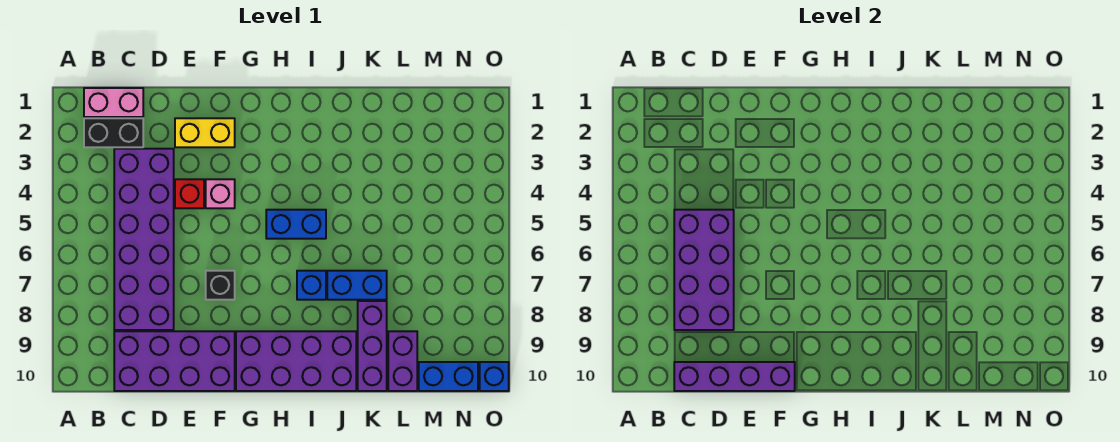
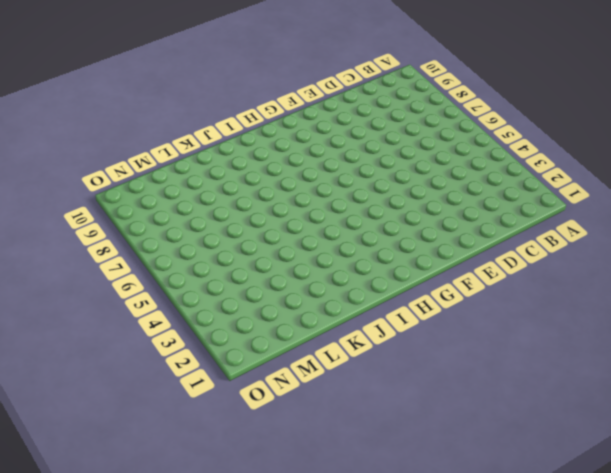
none -> pink brick B1:C1 level 1
none -> black brick B2:C2 level 1
none -> purple brick C3:D8 level 1

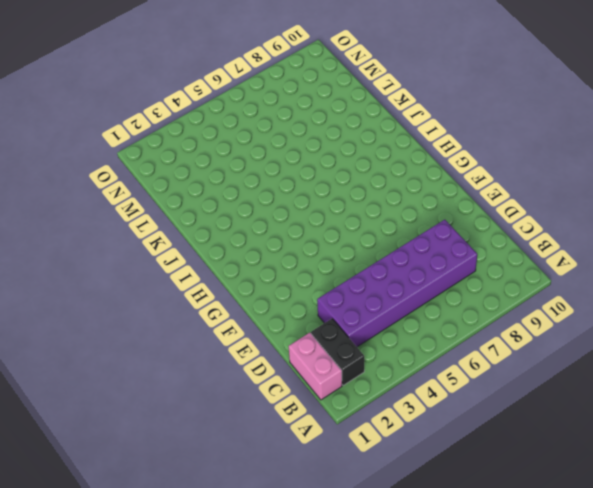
none -> purple brick C9:F10 level 1
none -> yellow brick E2:F2 level 1
none -> red brick E4 level 1

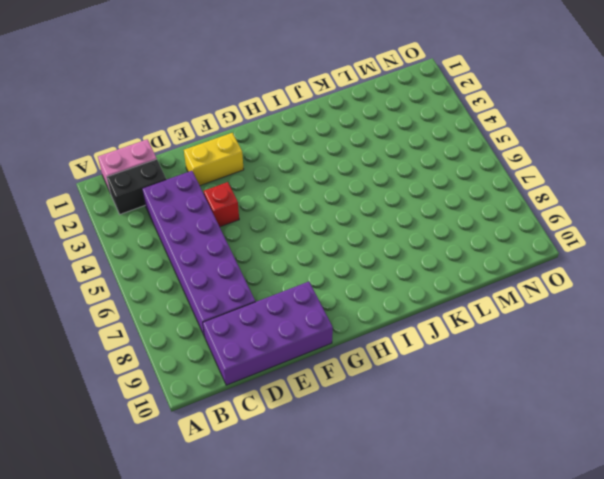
none -> pink brick F4 level 1
none -> black brick F7 level 1
none -> purple brick G9:J10 level 1

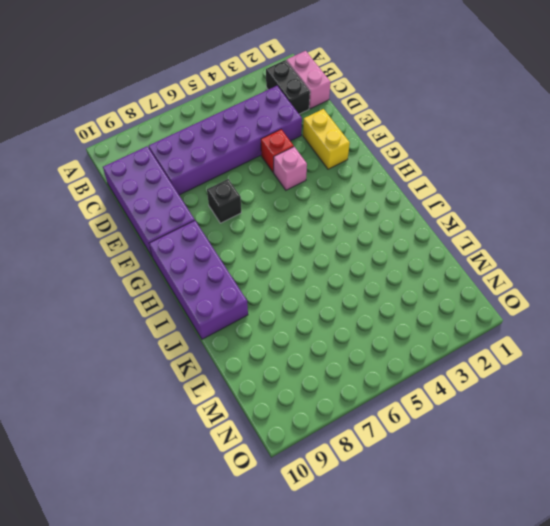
none -> blue brick H5:I5 level 1
none -> blue brick I7 level 1
none -> blue brick J7:K7 level 1

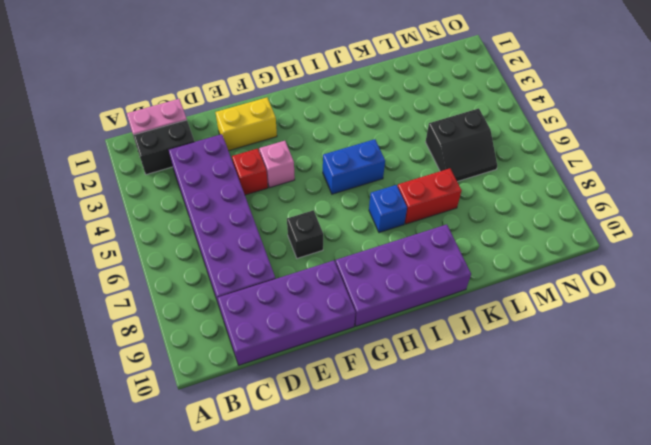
red brick J7:K7 level 1 -> blue brick J7:K7 level 1
black slope L5:M6 level 1 top 5 -> none
none -> purple brick K8:K10 level 1
none -> purple brick L9:L10 level 1
none -> blue brick M10:N10 level 1

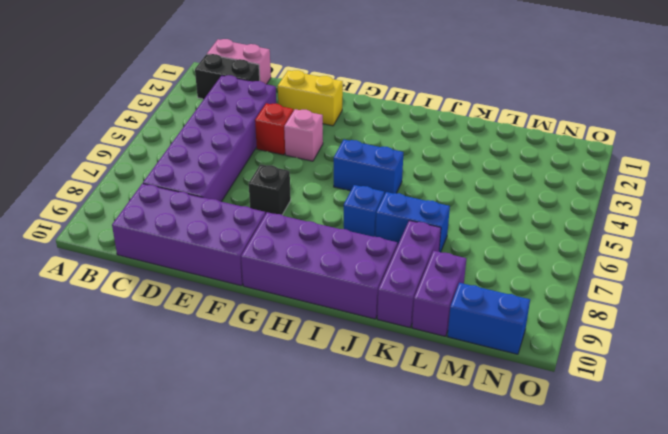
none -> blue brick O10 level 1
none -> purple brick C5:D8 level 2
none -> purple brick C10:F10 level 2

